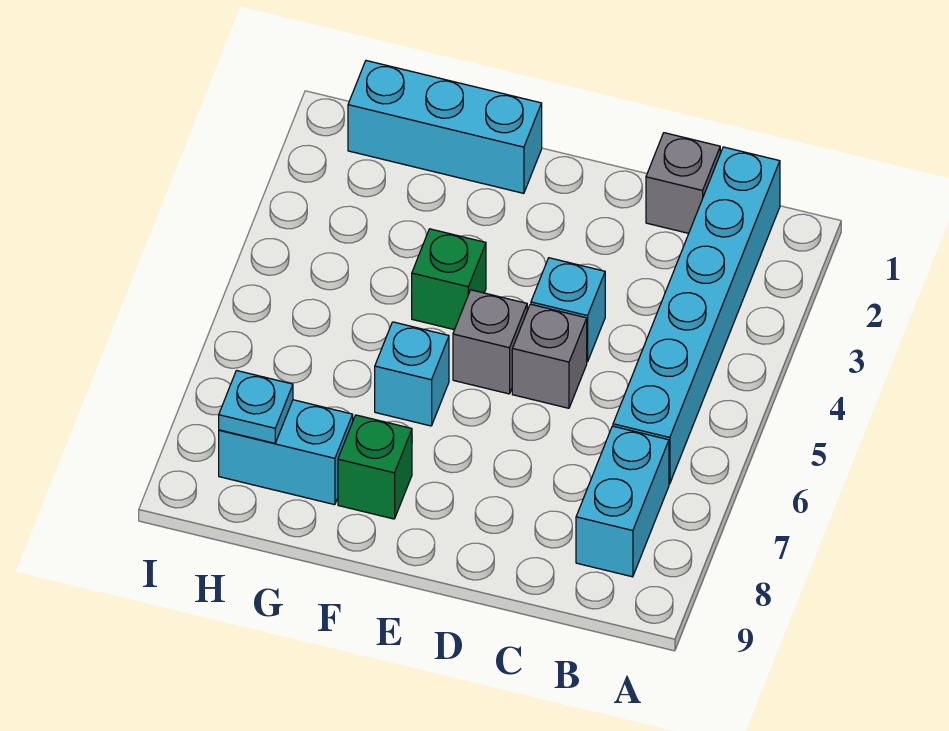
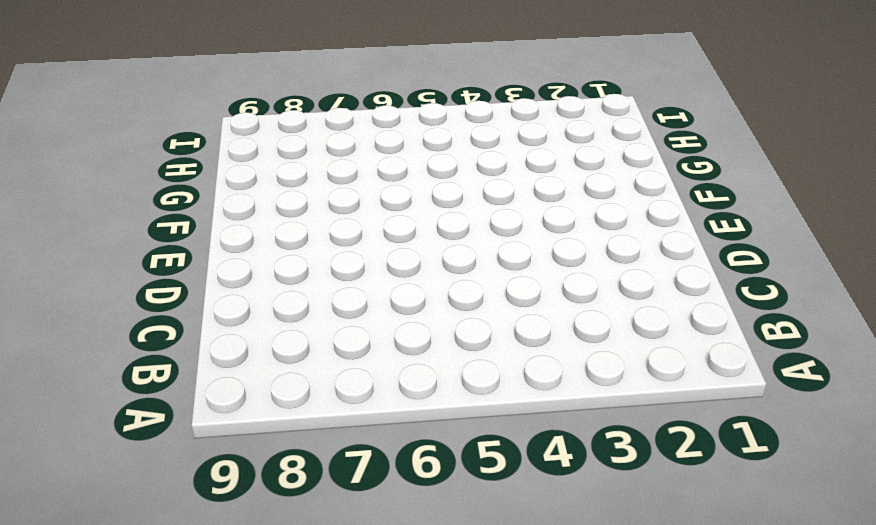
none -> cyan brick B1:B6 level 1
none -> cyan brick B7:B8 level 1
none -> grey brick C1 level 1

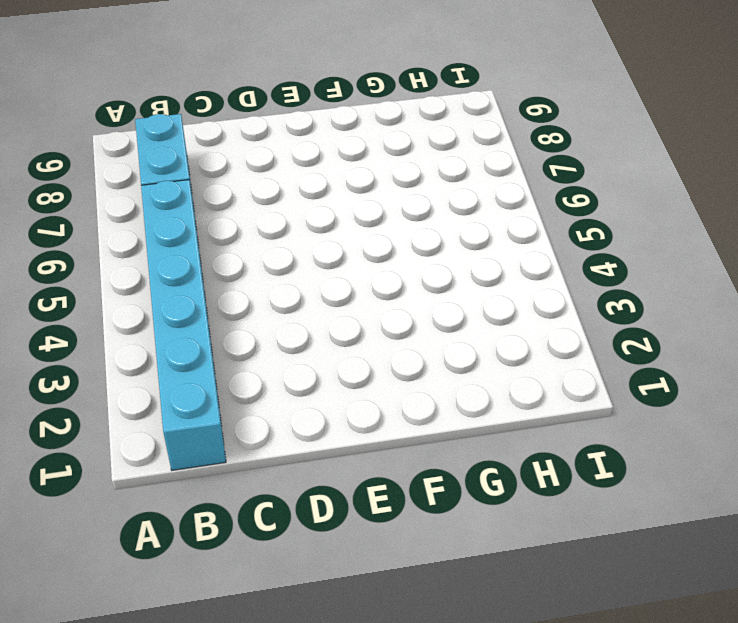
none -> grey brick C1 level 1
none -> cyan brick D4 level 1
none -> grey brick D5 level 1

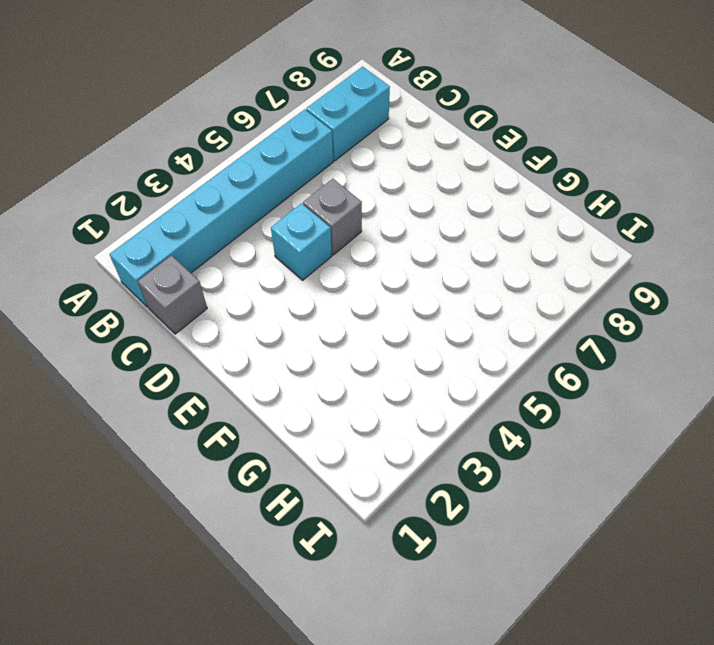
none -> grey brick E5 level 1
none -> cyan brick F1:H1 level 1
none -> green brick F4 level 1

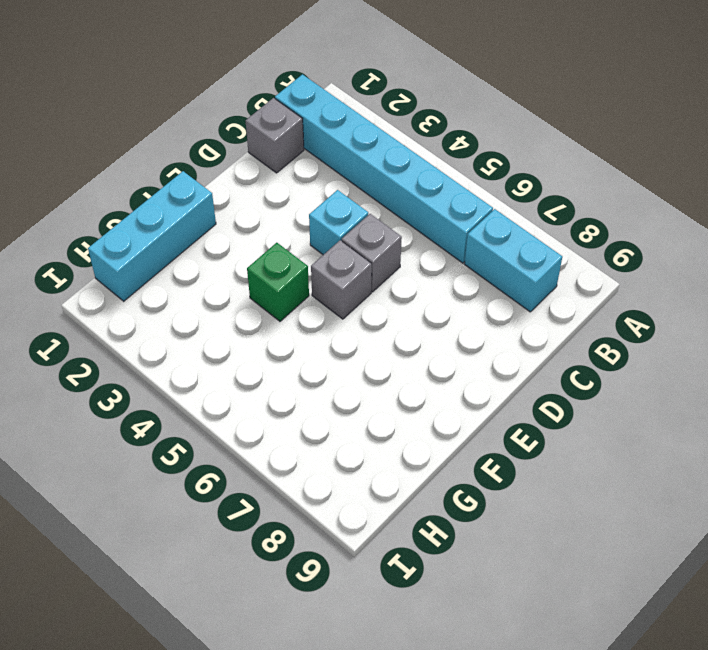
none -> cyan brick F6 level 1
none -> green brick F8 level 1
none -> cyan brick G8:H8 level 1

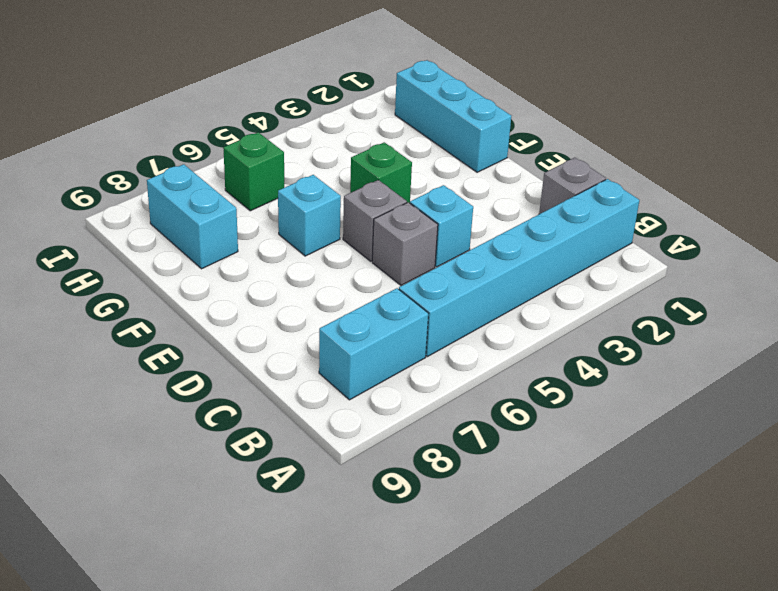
green brick H6 level 1 -> green brick F8 level 1
none -> cyan plate H8 level 2

